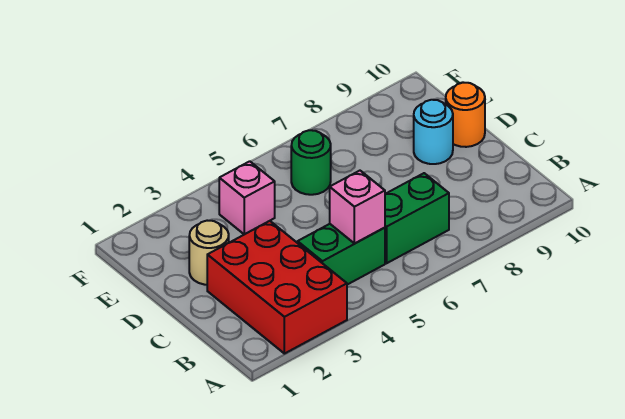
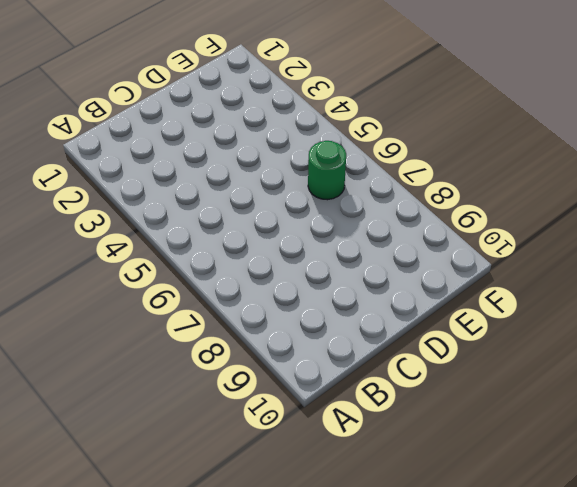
none -> red brick A2:C3 level 1
none -> green brick B4:B5 level 1

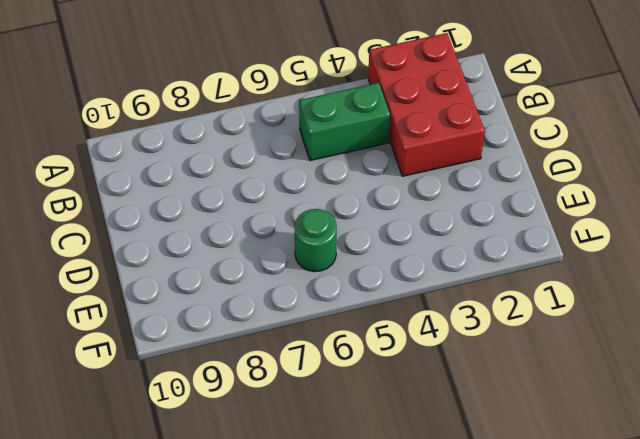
none -> green brick B6:B7 level 1
none -> tan round brick D2 level 1

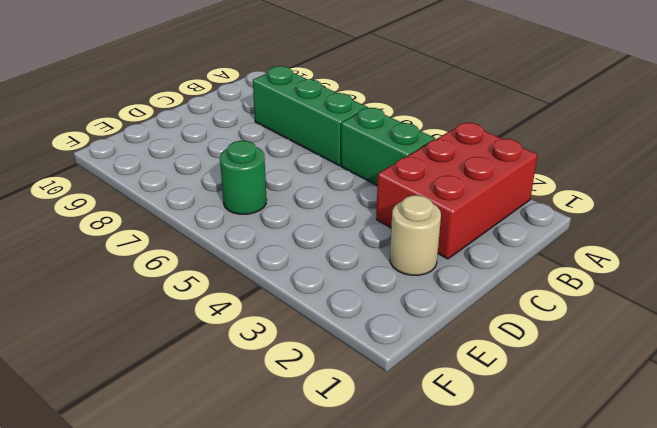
green brick B6:B8 level 1 -> green brick B6:B7 level 1
none -> cyan round brick D9 level 1
none -> orange round brick D10 level 1

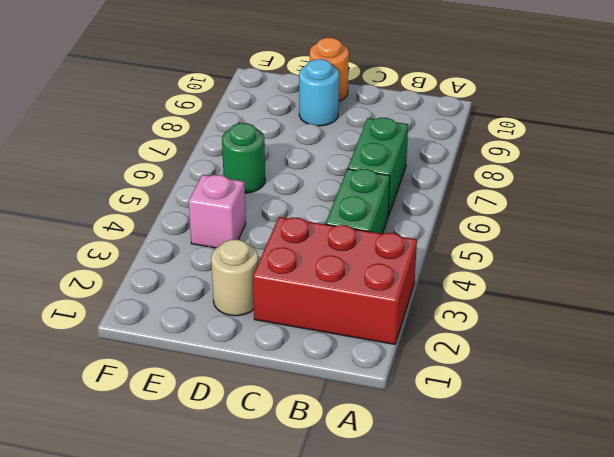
none -> pink brick B5 level 2

